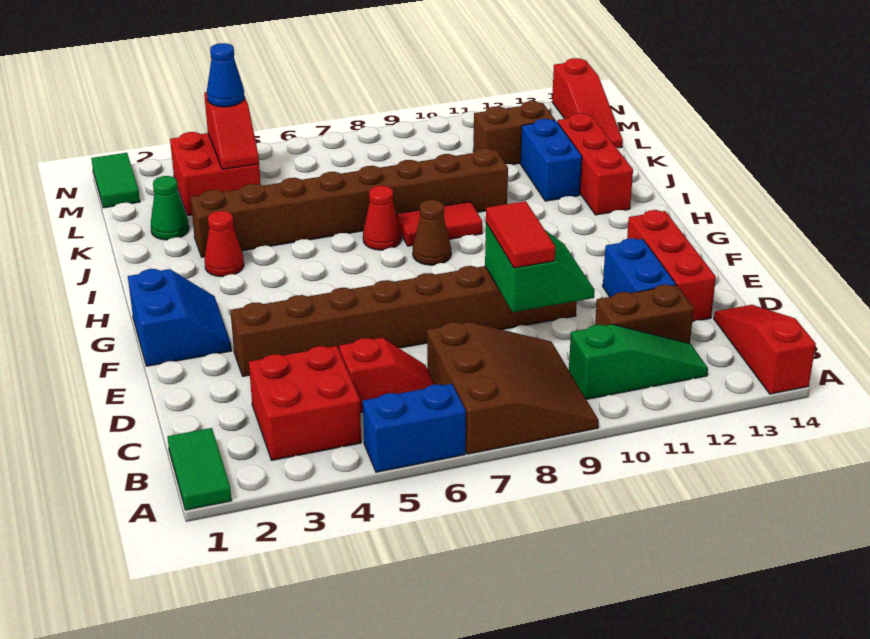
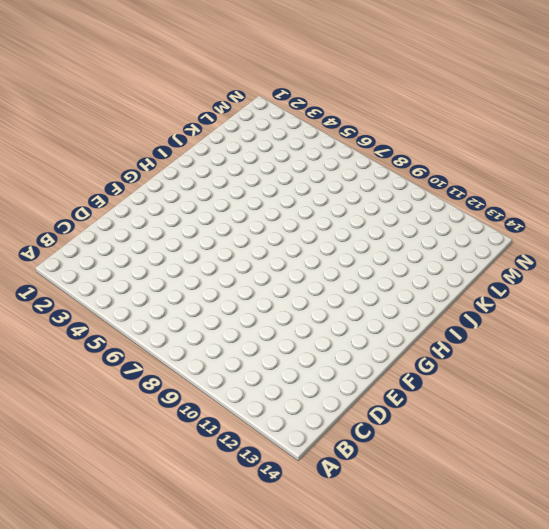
none -> green tile A1:B1 level 1
none -> blue brick A5:A6 level 1
none -> brown slope A7:C9 level 1 top 7

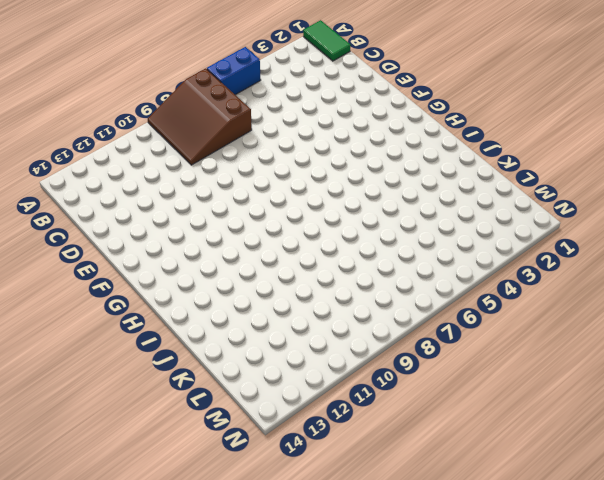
none -> red slope A14:C14 level 1 top A
none -> red brick B3:C4 level 1
none -> green slope B10:B12 level 1 top 10

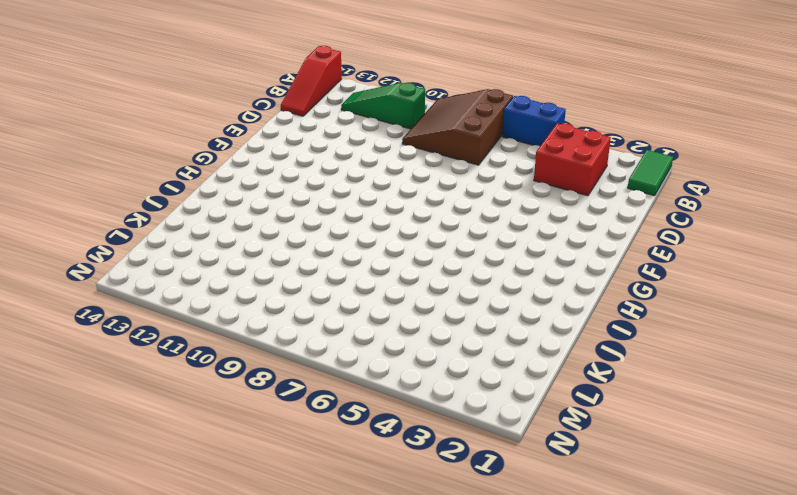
none -> red slope C5:C6 level 1 top 5
none -> brown brick C11:C12 level 1
none -> blue brick D12:E12 level 1

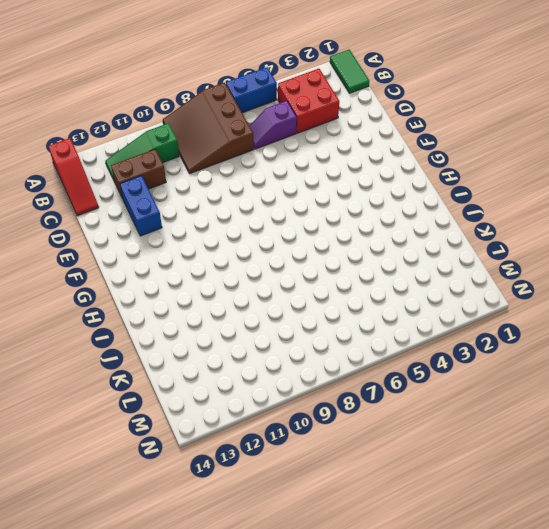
purple slope C5:C6 level 1 top 5 -> red slope C5:C6 level 1 top 5
none -> red brick D13:F13 level 1
none -> brown brick E3:E10 level 1
none -> blue slope F1:G2 level 1 top 1

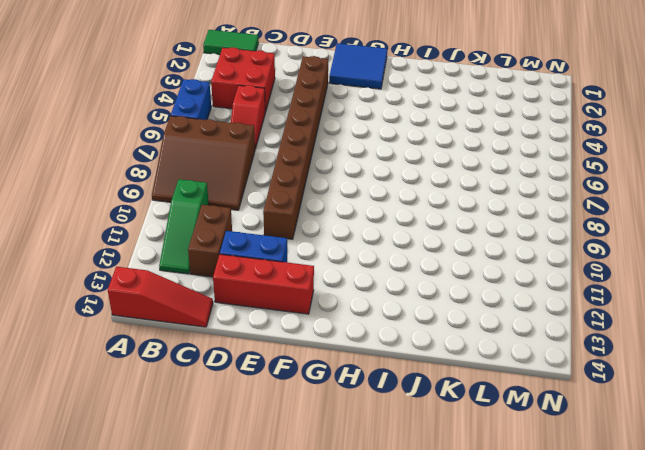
blue tile F1:G2 level 1 -> blue slope F1:G2 level 1 top 1
none -> brown cone H8 level 1
none -> red cone I3 level 1
none -> red cone I7 level 1

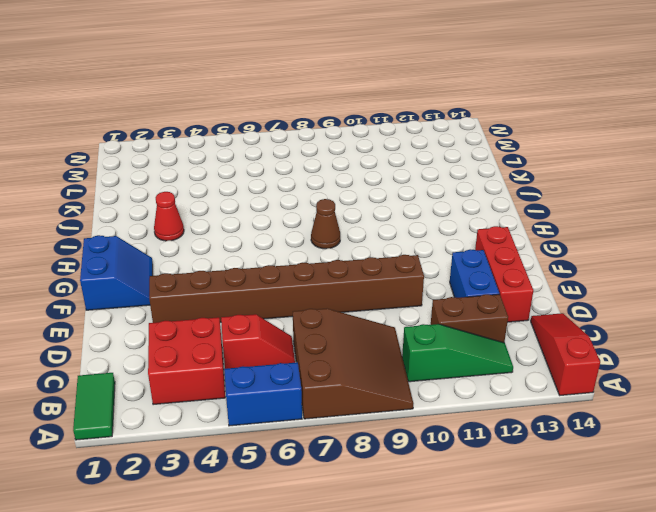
none -> red cone I7 level 1
none -> red tile I8:I9 level 1
none -> red brick I13:K13 level 1

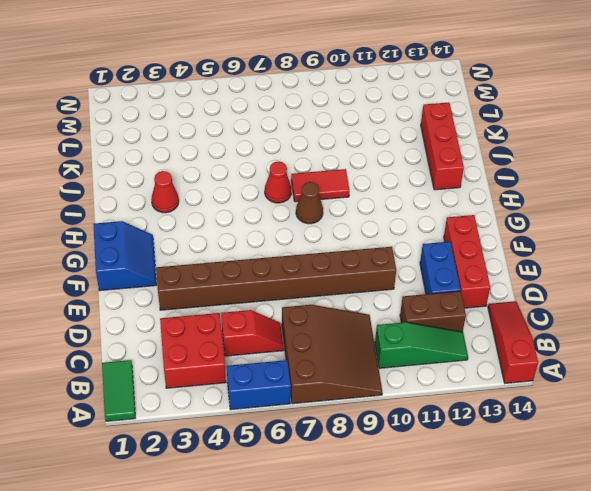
none -> brown brick J3:J10 level 1
none -> blue brick J12:K12 level 1
none -> green cone K2 level 1

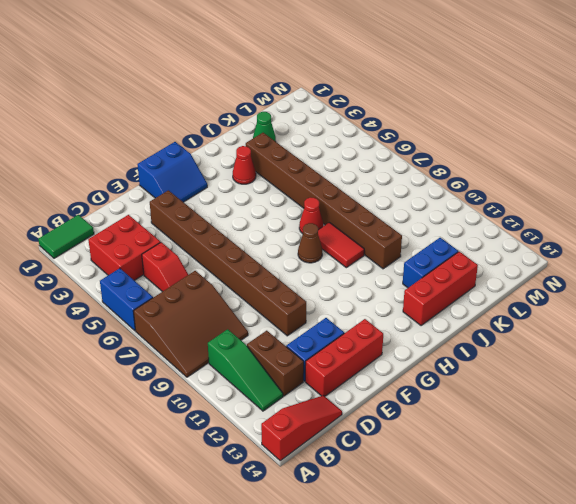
none -> red brick L3:M4 level 1
none -> brown brick L11:L12 level 1
none -> red slope L14:N14 level 1 top N

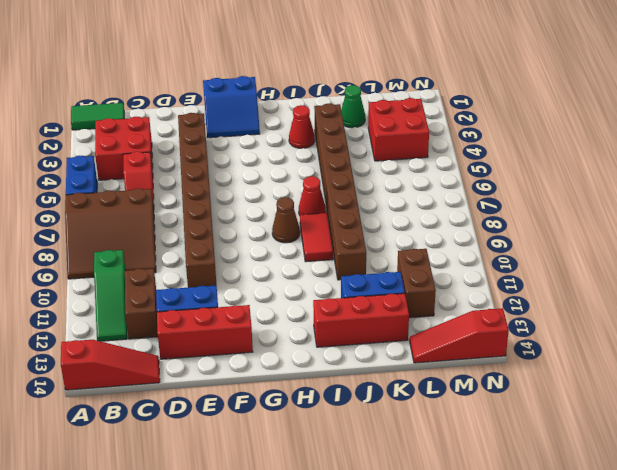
none -> green tile M1:N1 level 1
none -> green slope D9:E10 level 2 top 9
none -> red slope L4:M4 level 2 top M

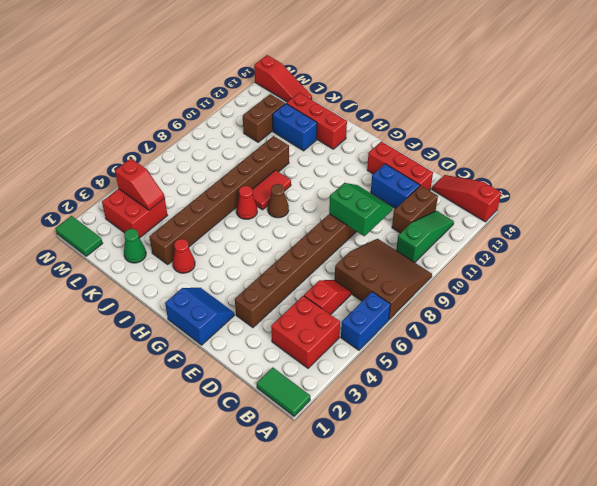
none -> red tile D9:E9 level 3
none -> blue cone M4 level 3

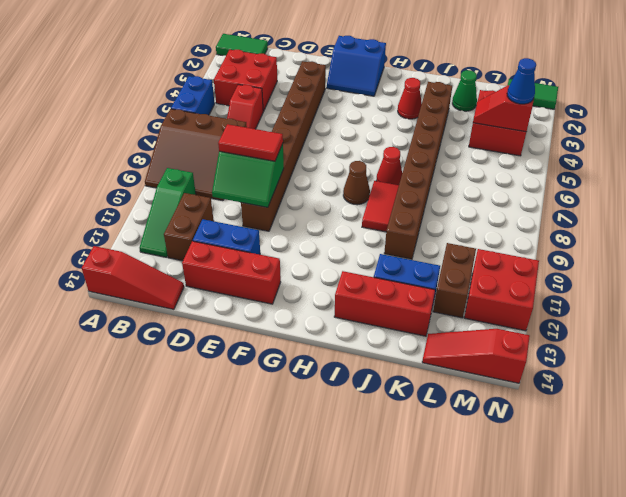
red brick M11:N12 level 1 -> none

